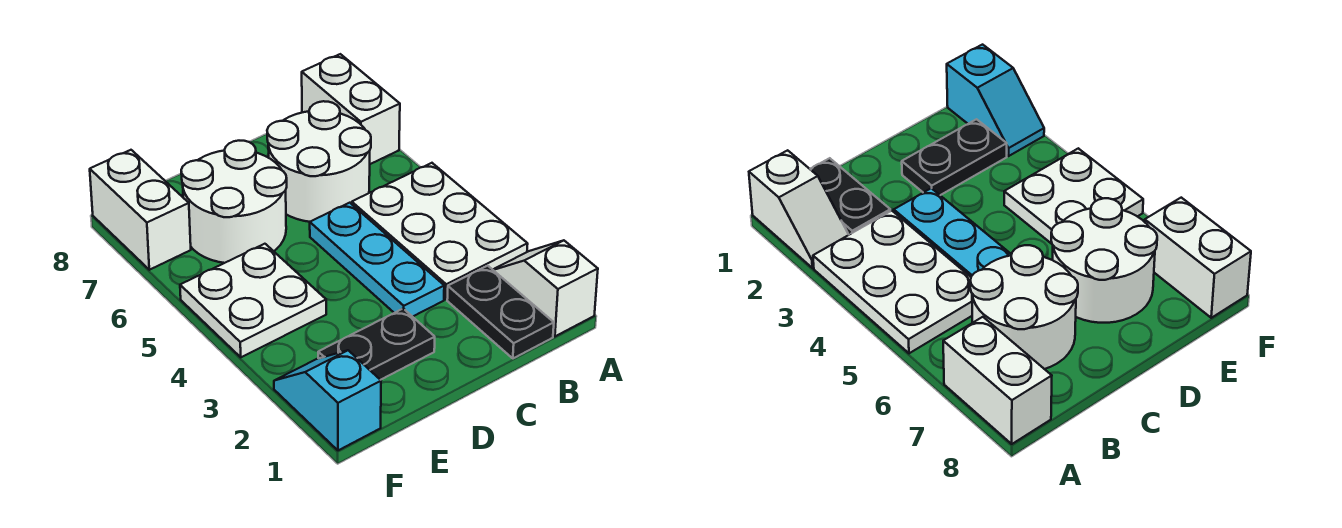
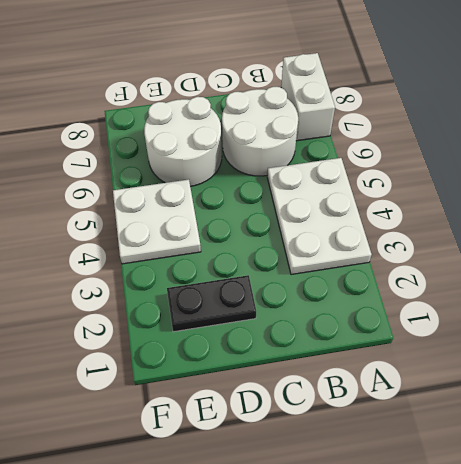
none -> white slope A1:A2 level 1 top 1
none -> black plate B1:B2 level 1

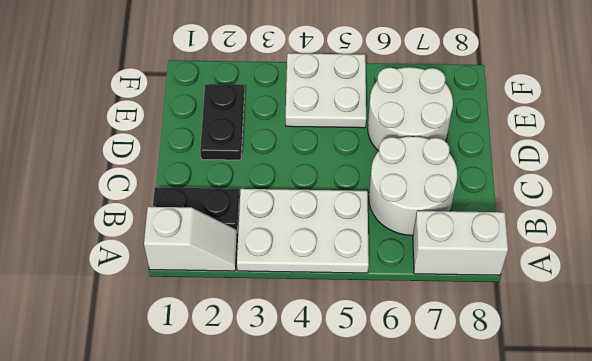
none -> cyan plate C3:C5 level 1
none -> cyan slope F1:F2 level 1 top 1

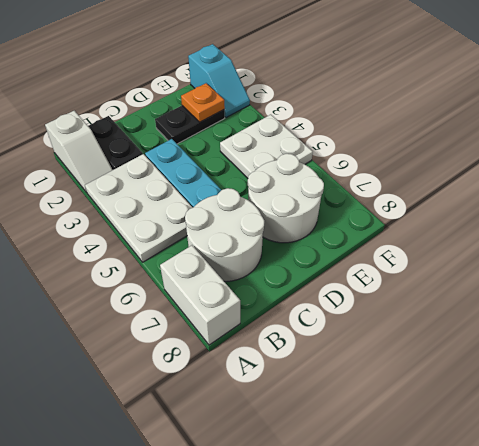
orange plate E2 level 2 -> none
none -> white brick F7:F8 level 1

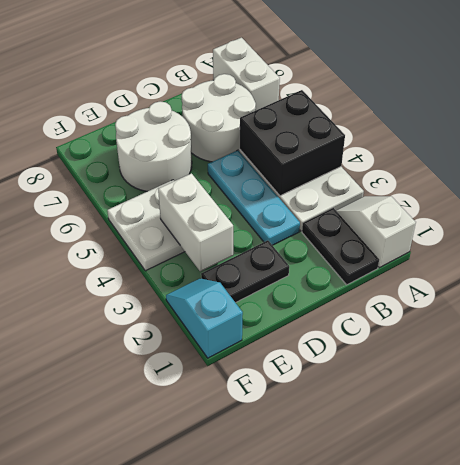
black brick A4:B5 level 2 -> none
white brick E3:E4 level 2 -> white brick F7:F8 level 1

